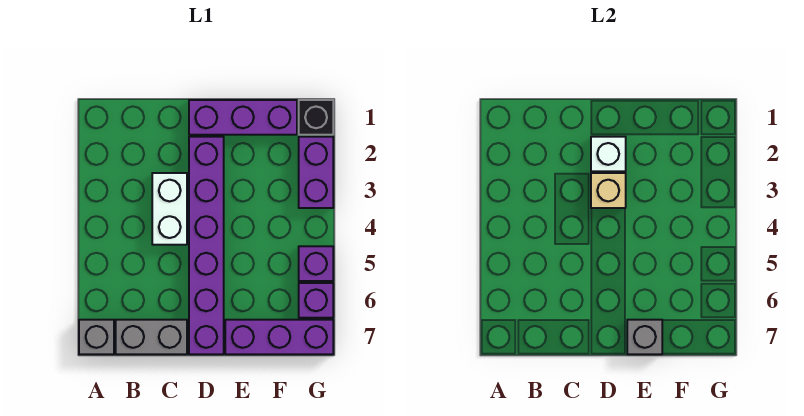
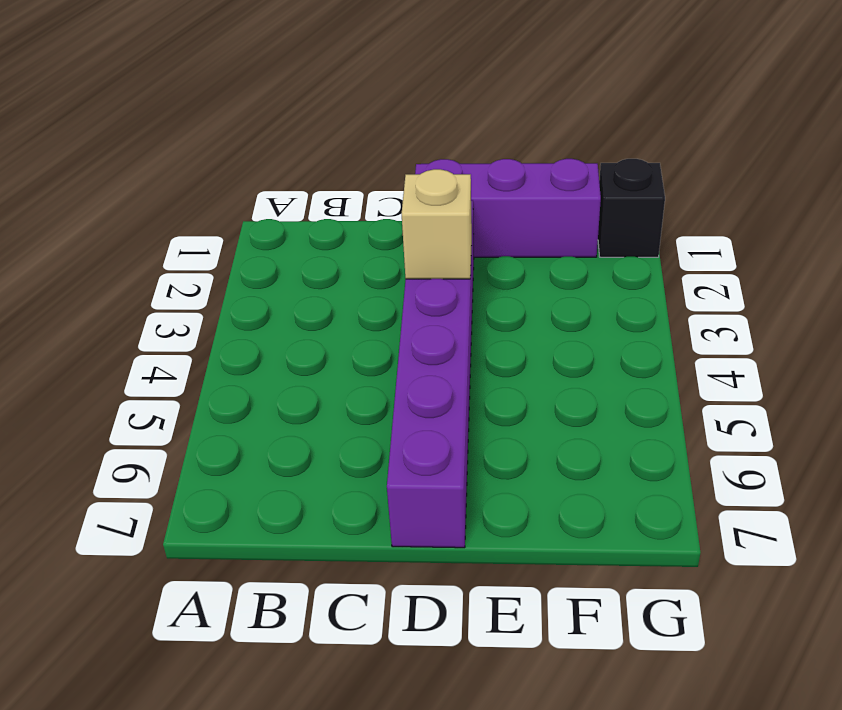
none -> grey brick A7 level 1
none -> grey brick B7:C7 level 1
none -> white brick C3:C4 level 1

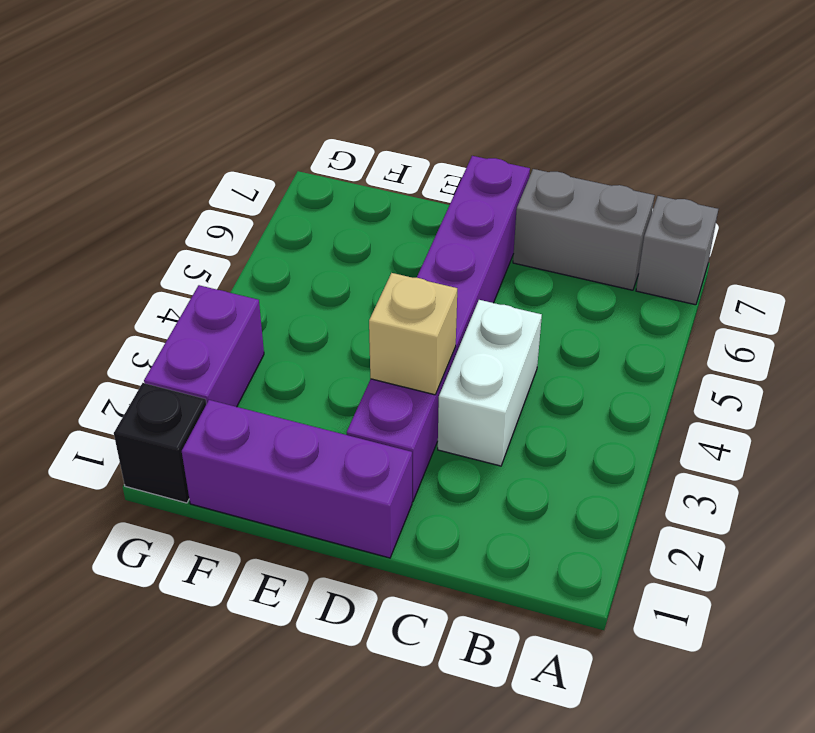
none -> purple brick E7:G7 level 1
none -> purple brick G5 level 1
none -> purple brick G6 level 1

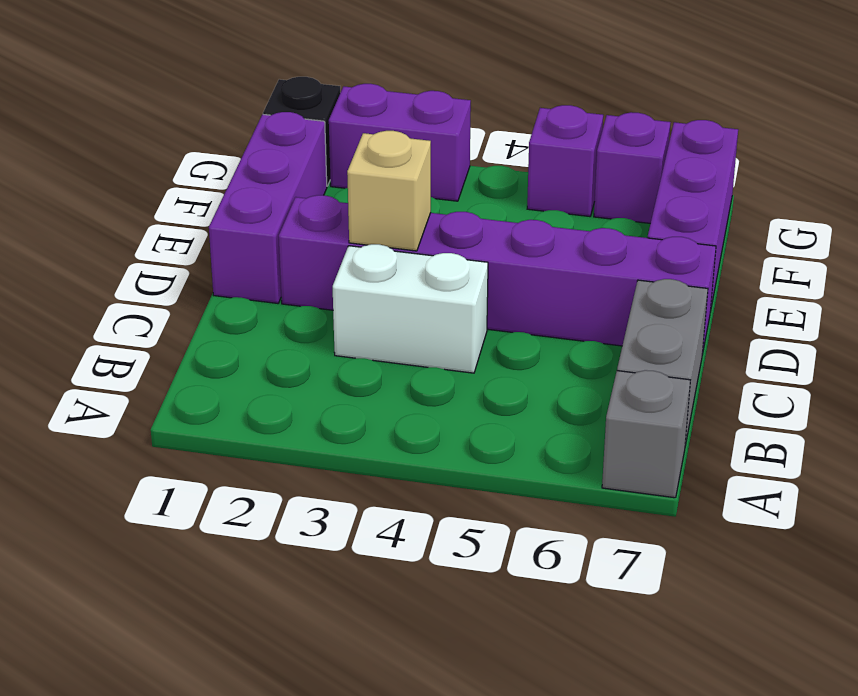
none -> white brick D2 level 2
none -> grey brick E7 level 2

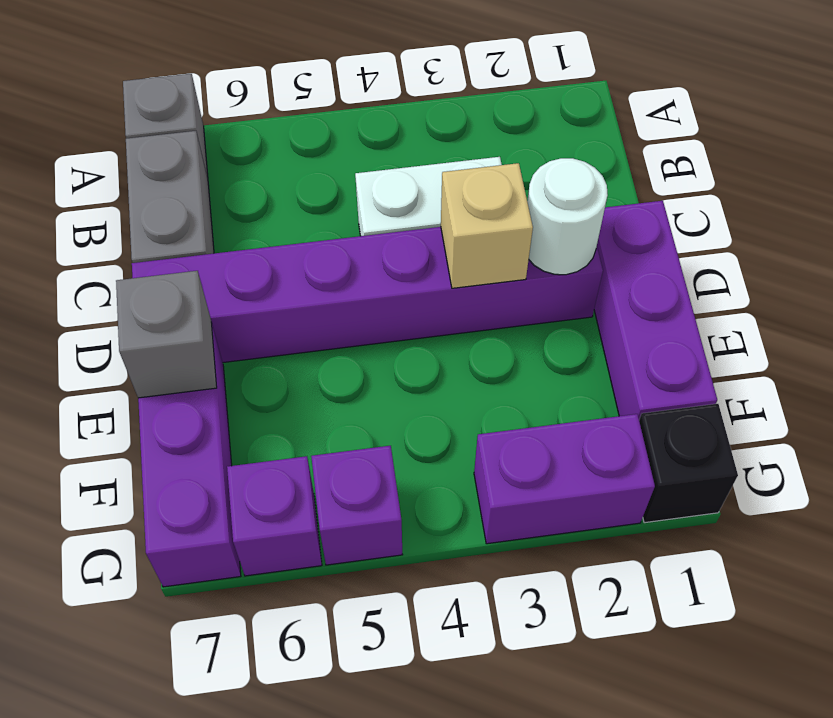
white round brick D2 level 2 -> white brick D2 level 2

